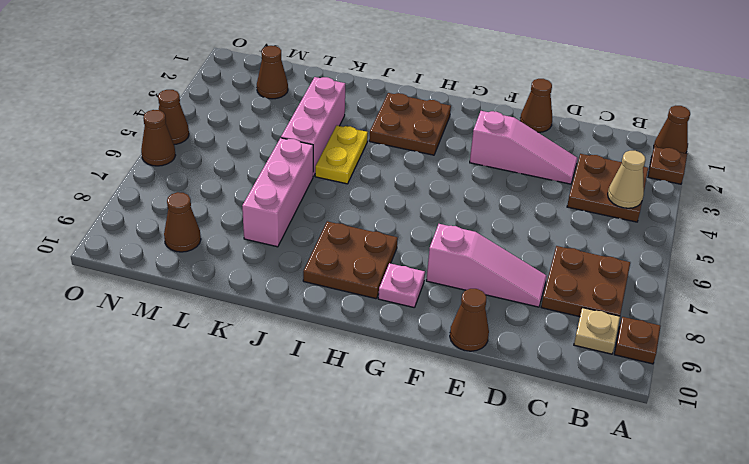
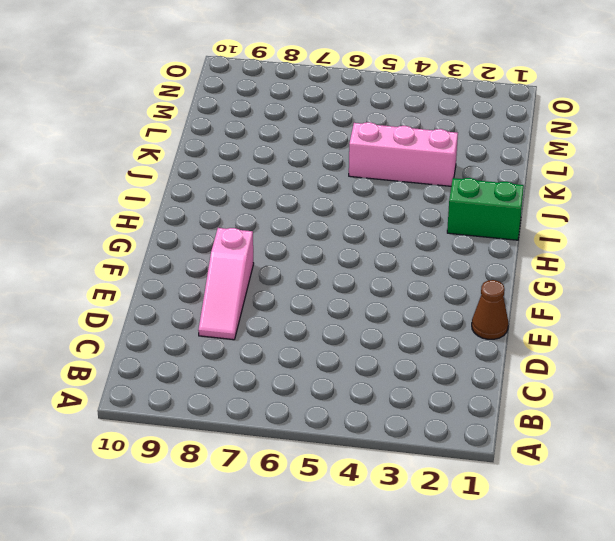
green brick I1:I2 level 1 -> brown plate H2:I3 level 1
none -> brown cone A1 level 1
none -> brown plate A2 level 1
none -> brown plate A9 level 1

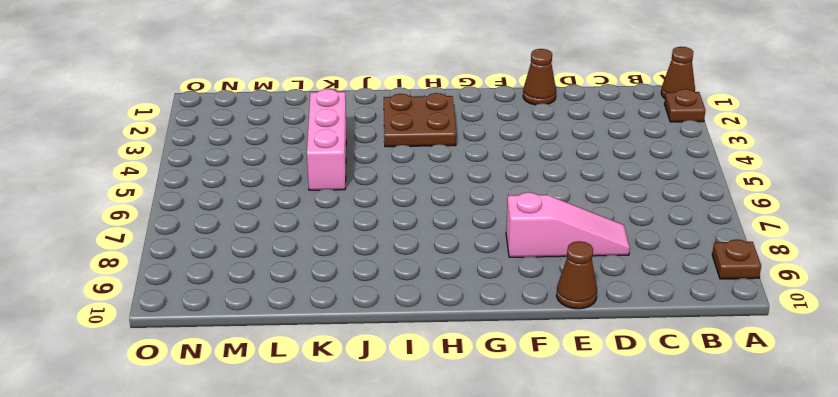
none -> brown plate B3:C4 level 1
none -> brown plate B7:C8 level 1
none -> tan plate B9 level 1

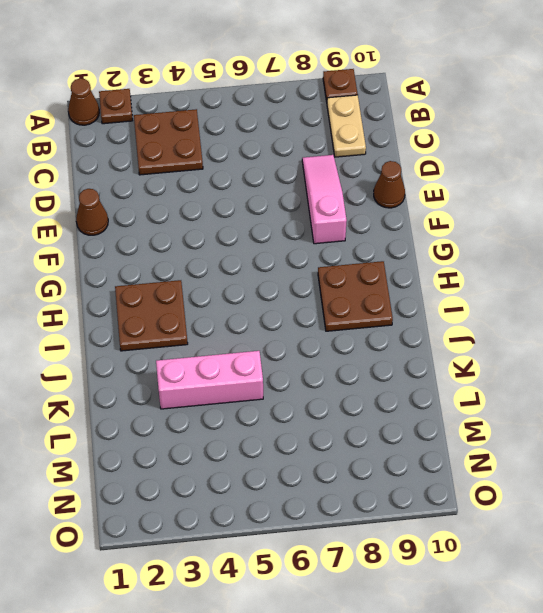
tan plate B9:C9 level 1 -> tan plate B9 level 1
none -> brown plate B7:C8 level 1
none -> pink slope D3:F3 level 1 top F
none -> pink plate G9 level 1

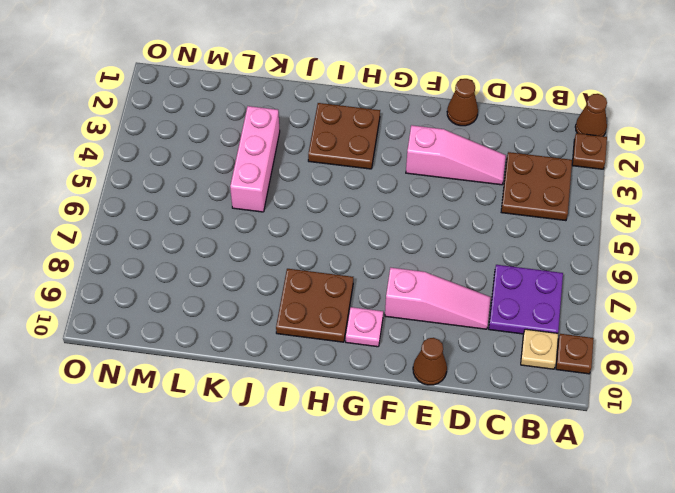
purple plate B7:C8 level 1 -> brown plate B7:C8 level 1
none -> yellow plate J4:J5 level 1
none -> pink brick K6:K8 level 1
none -> brown cone M2 level 1

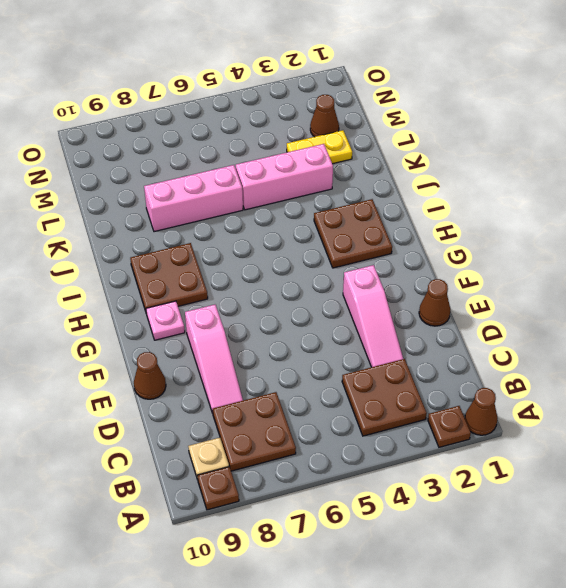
yellow plate L2:L3 level 1 -> yellow plate J4:J5 level 1
none -> brown cone M9 level 1
none -> brown cone O5 level 1
none -> brown cone O6 level 1

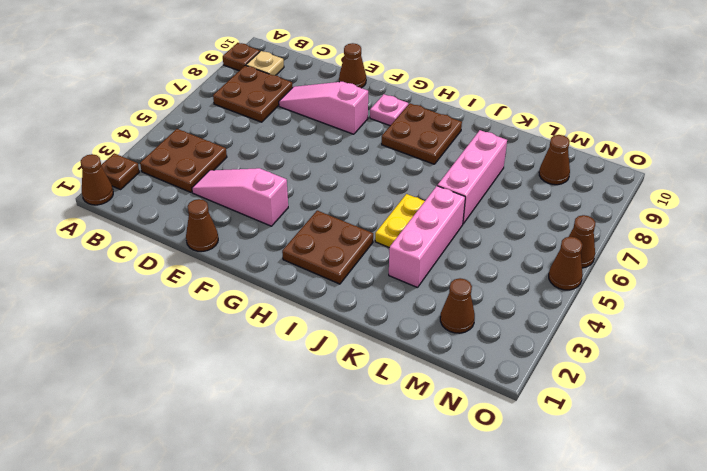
none -> tan cone B4 level 2

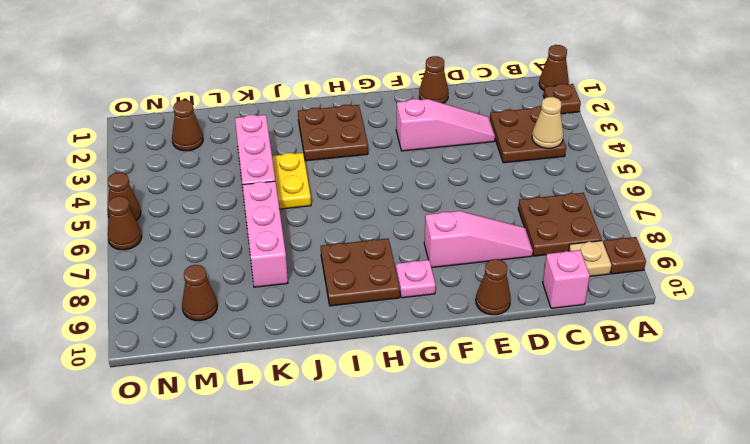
pink brick C10 level 1 -> none

